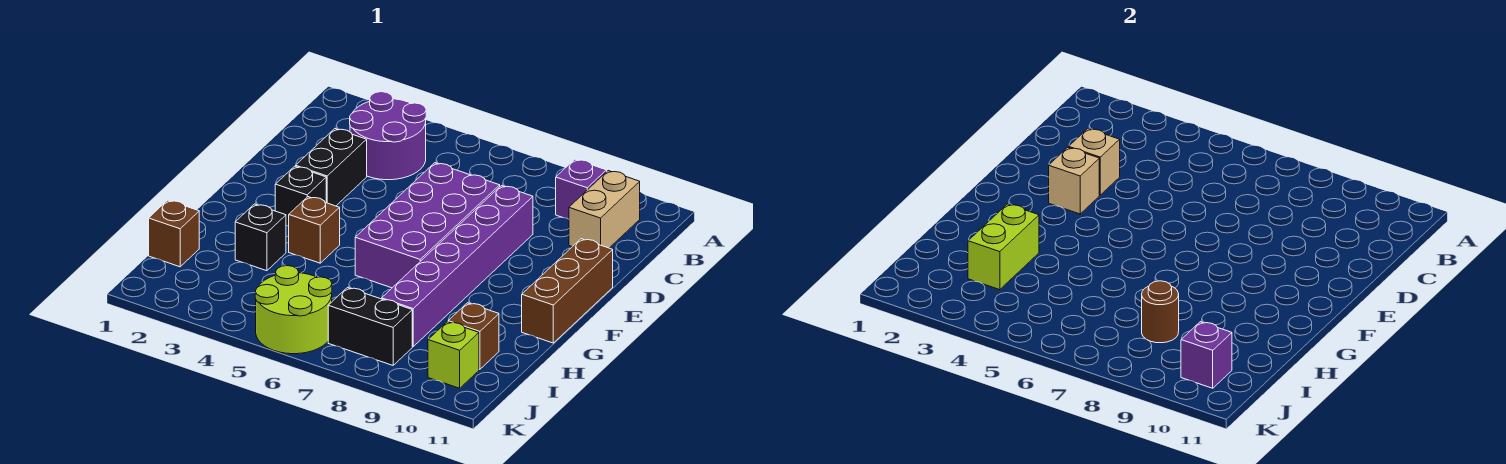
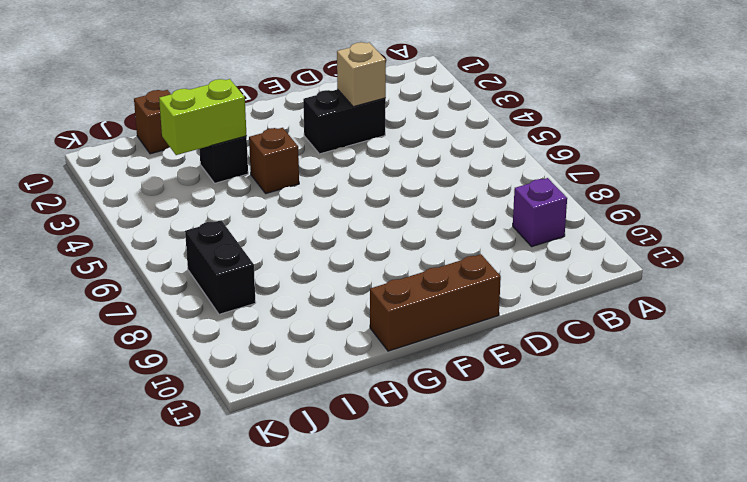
none -> purple round brick B3:C4 level 1
none -> tan brick B10:C10 level 1
none -> purple brick D6:G7 level 1

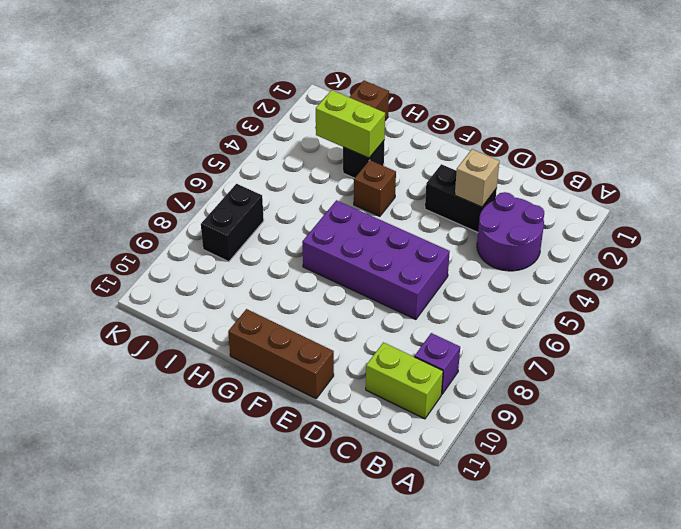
lime brick B10:C10 level 1 -> tan brick B10:C10 level 1
none -> purple brick D8:I8 level 1
none -> black brick F3 level 1
none -> brown brick I10 level 1

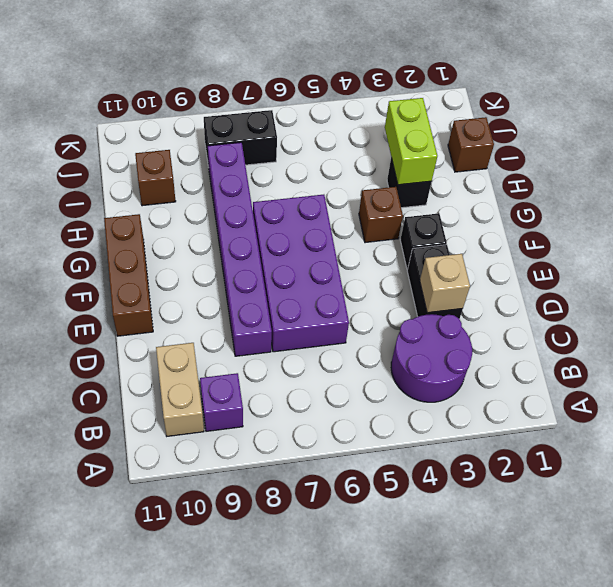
none -> lime round brick J5:K6 level 1
none -> lime brick J10 level 1
none -> tan brick E3 level 2

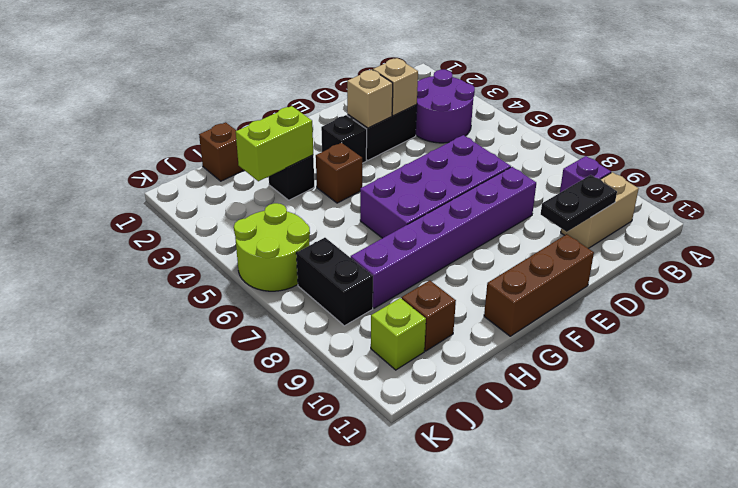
black plate C10:D10 level 2 -> none
none -> brown round brick I8 level 2
none -> purple brick J10 level 2

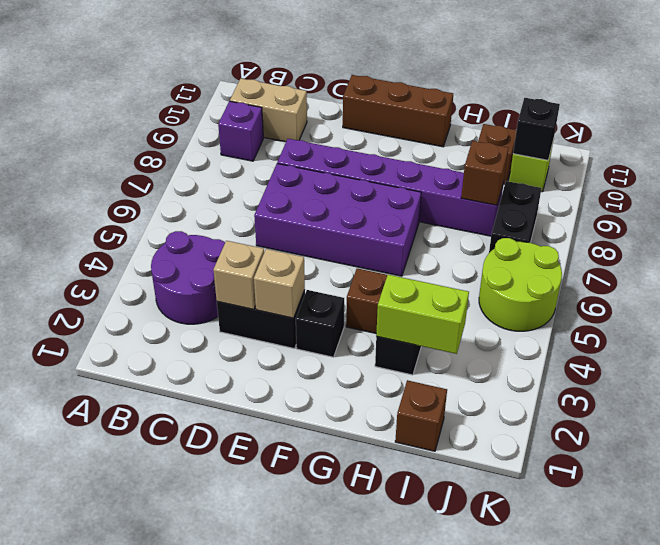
brown brick I8 level 2 -> brown round brick I8 level 2
black brick J10 level 2 -> purple brick J10 level 2

